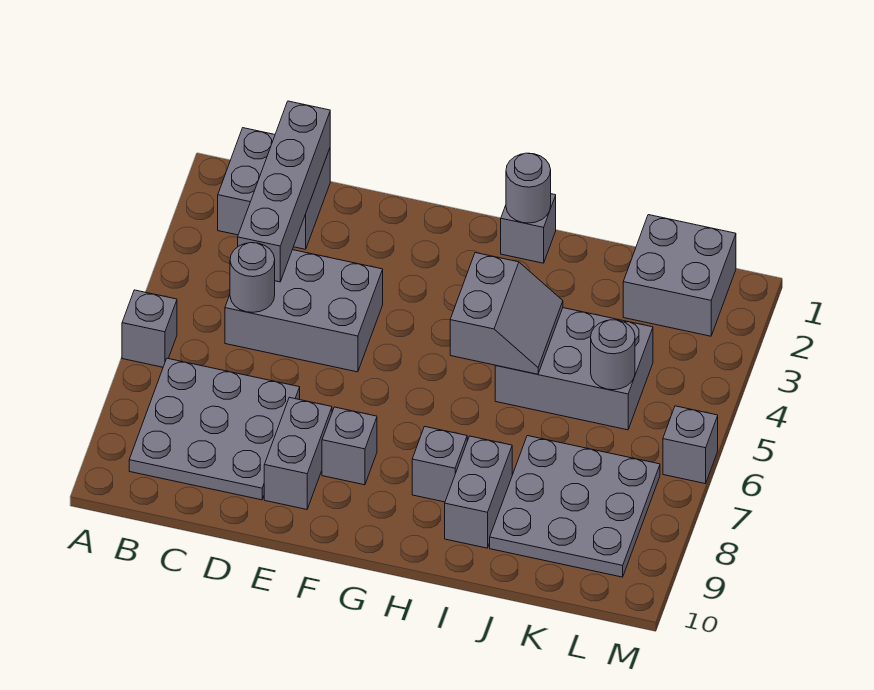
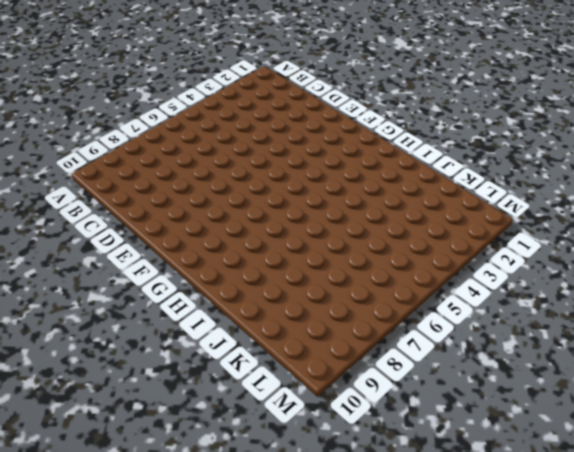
none -> grey brick A6 level 1
none -> grey brick B1:C2 level 1
none -> grey plate B7:D9 level 1

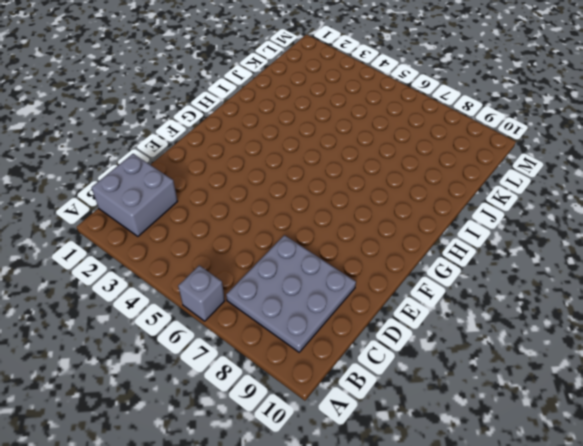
none -> grey brick C4:E5 level 1
none -> grey brick E8:E9 level 1
none -> grey brick F8 level 1

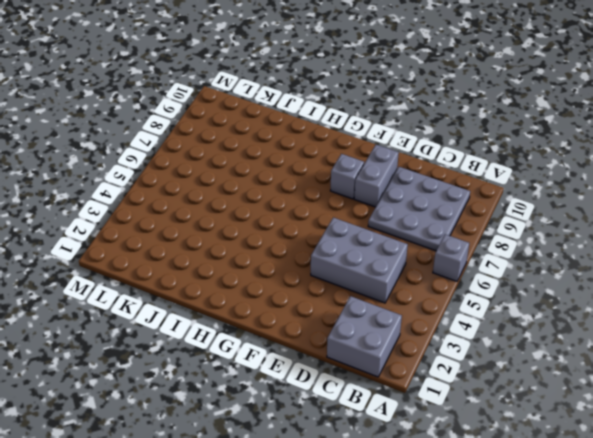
none -> grey brick H1 level 1
none -> grey brick H8 level 1
none -> grey brick I4:K5 level 1

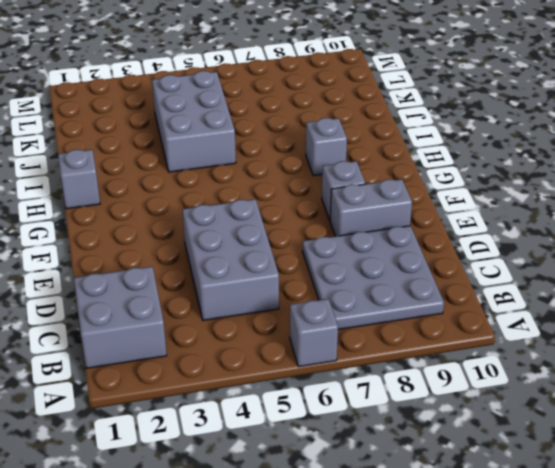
none -> grey brick I8:I9 level 1
none -> grey plate J7:L9 level 1
none -> grey brick K1:L2 level 1

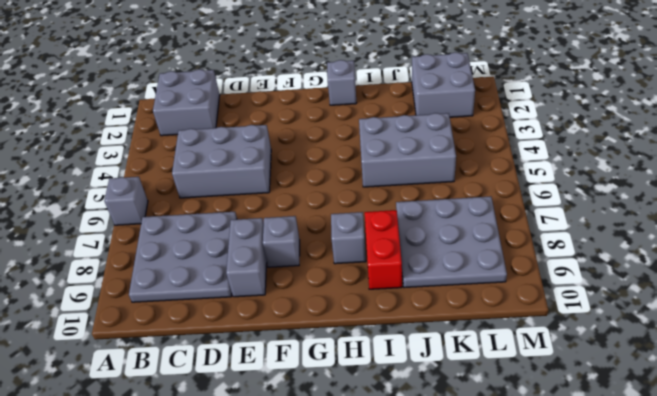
red brick I8:I9 level 1 -> grey brick I8:I9 level 1
none -> grey brick M6 level 1
none -> grey brick C1:C4 level 2
none -> grey round brick C5 level 2

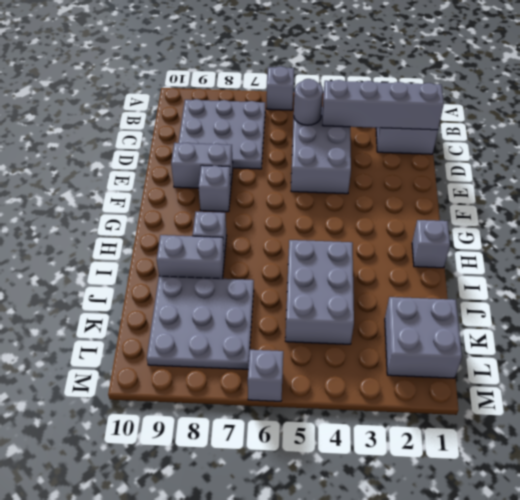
none -> grey round brick H1 level 2
none -> grey slope H4:I5 level 2 top H
none -> grey round brick K5 level 2

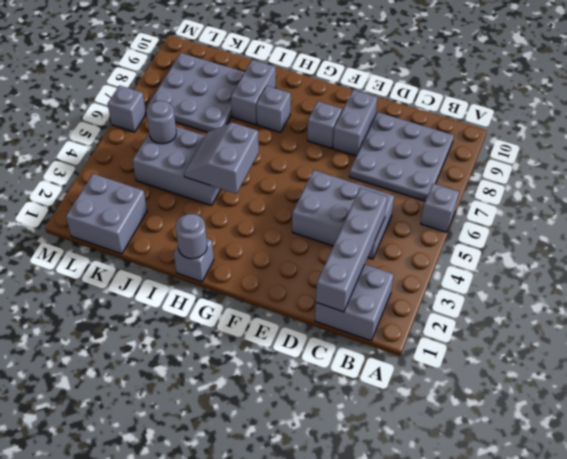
none -> grey round brick C5 level 2

